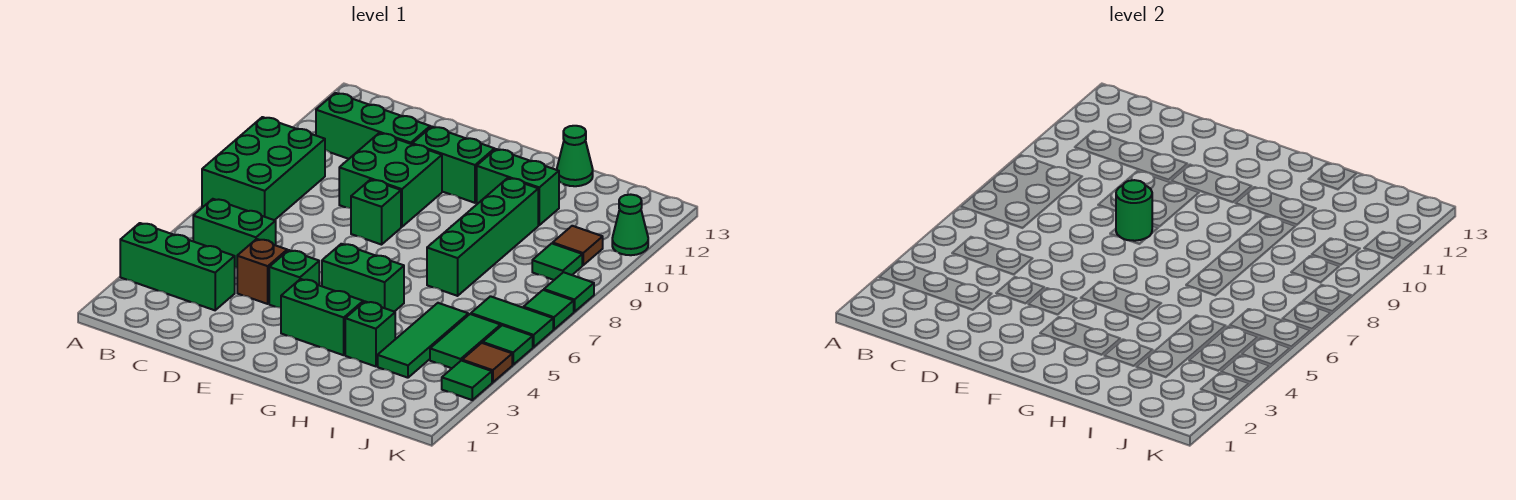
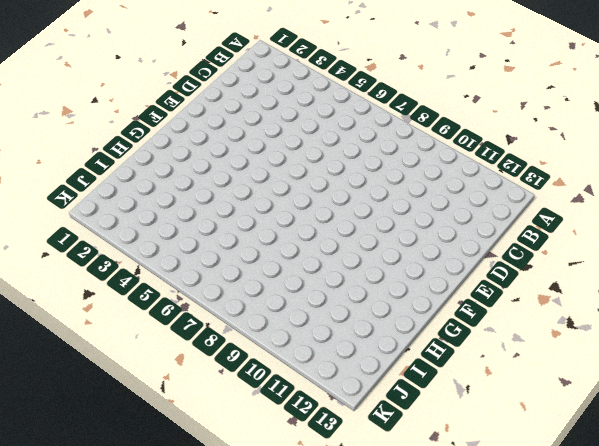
none -> green brick A3:C3 level 1
none -> green brick A7:B9 level 1
none -> green brick B5:C5 level 1

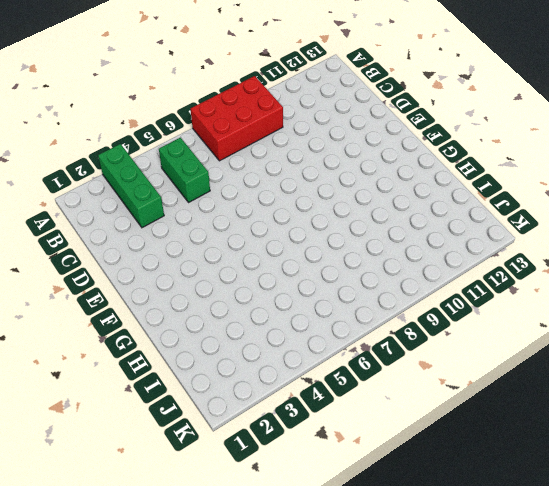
red brick A7:B9 level 1 -> green brick A7:B9 level 1
none -> green brick B11:D11 level 1
none -> brown brick D4 level 1
none -> green brick D9:E10 level 1

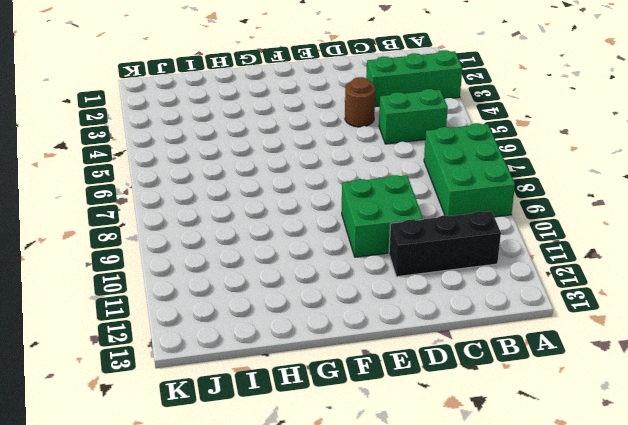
black brick B11:D11 level 1 -> green brick B11:D11 level 1
brown round brick D4 level 1 -> brown brick D4 level 1
none -> green brick E4 level 1
none -> green brick E8 level 1
none -> green brick E11:F11 level 1

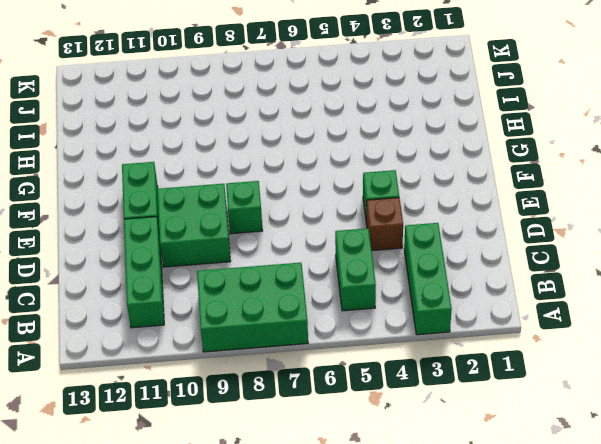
none -> green brick F3:G3 level 1
none -> green brick F5:G5 level 1
none -> green brick G11:H11 level 1

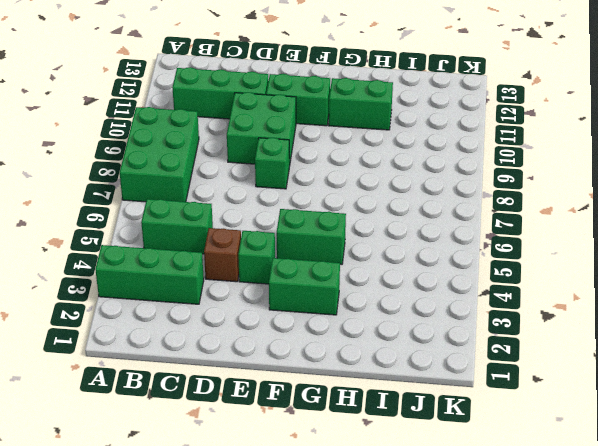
none -> green brick H3 level 1
none -> green brick H7:H10 level 1
none -> green cone H13 level 1

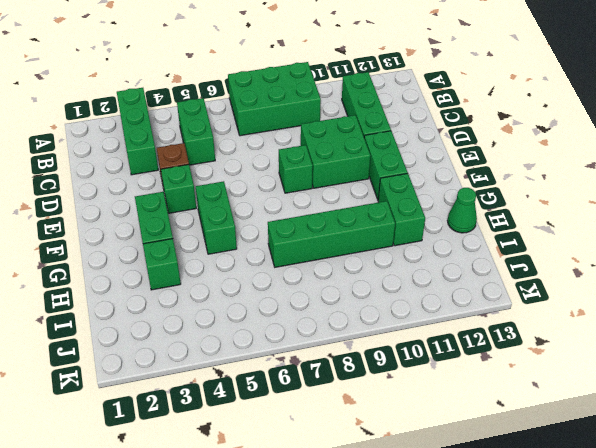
none -> green tile I3:I5 level 1
none -> green tile J4:J5 level 1
none -> green tile J6:K6 level 1

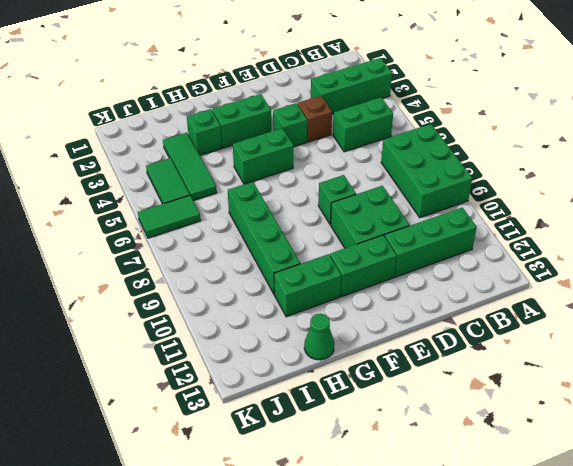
none -> green tile J9 level 1
none -> brown tile J10 level 1
none -> green tile K3 level 1

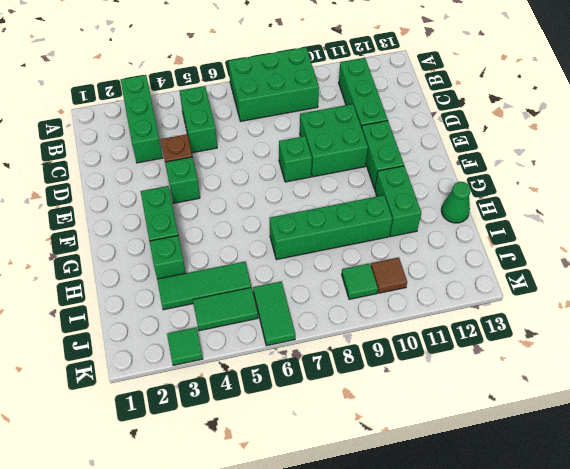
none -> green brick F5:G5 level 1
none -> brown tile K4 level 1
none -> green tile K5 level 1

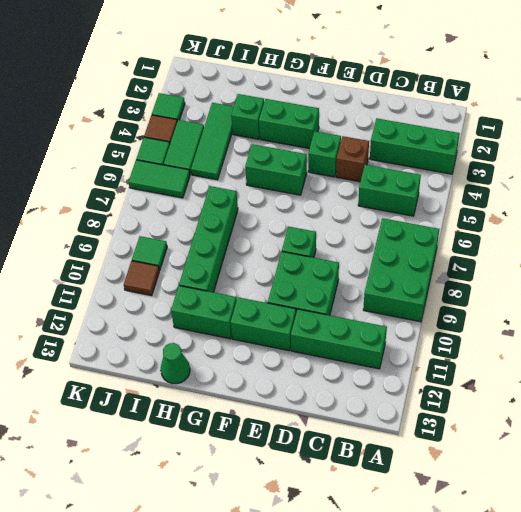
none -> green tile K7 level 1
none -> green tile K8 level 1
none -> green cone K11 level 1

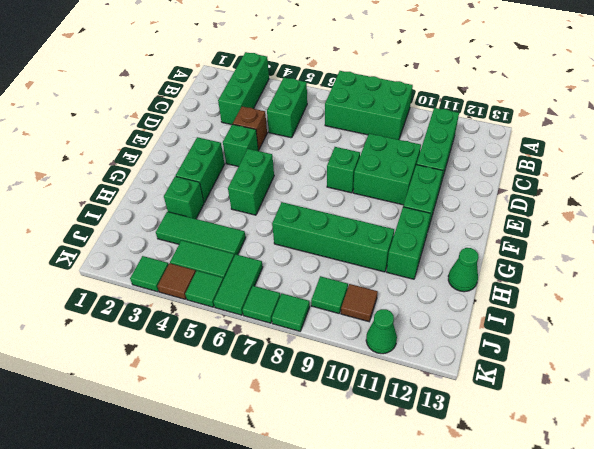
none -> green round brick E8 level 2

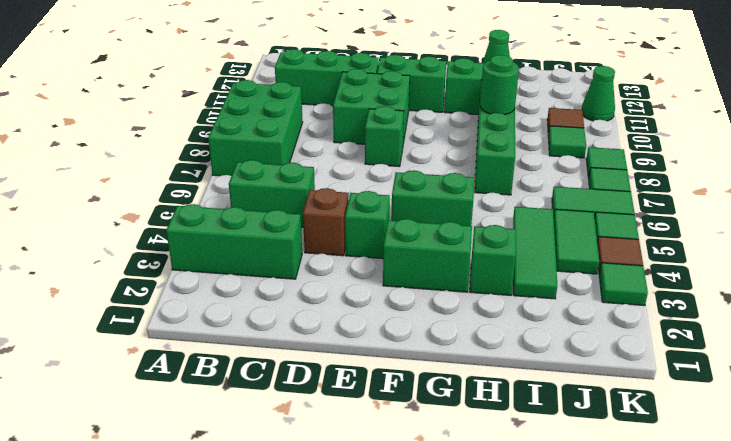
green round brick H9 level 2 -> green round brick E8 level 2

